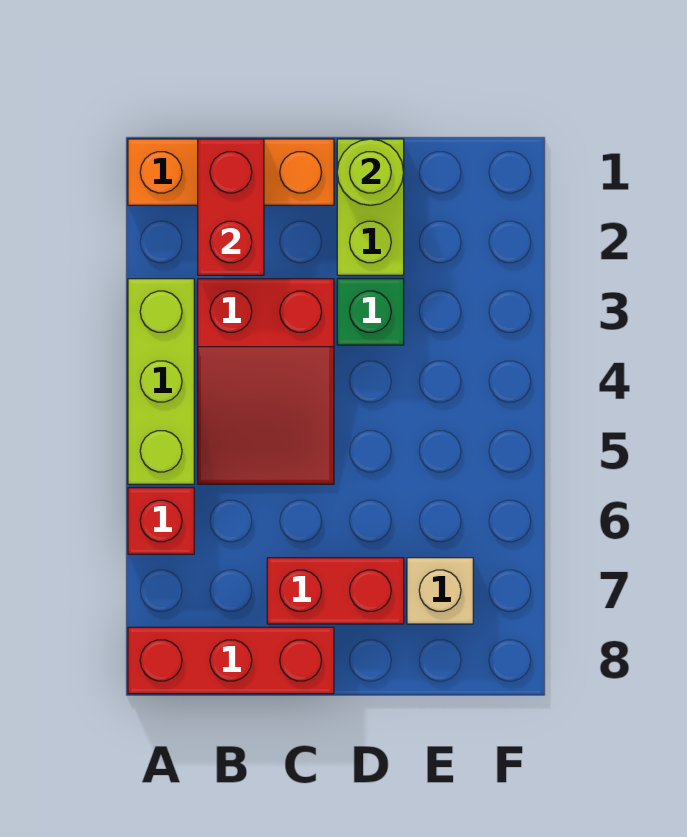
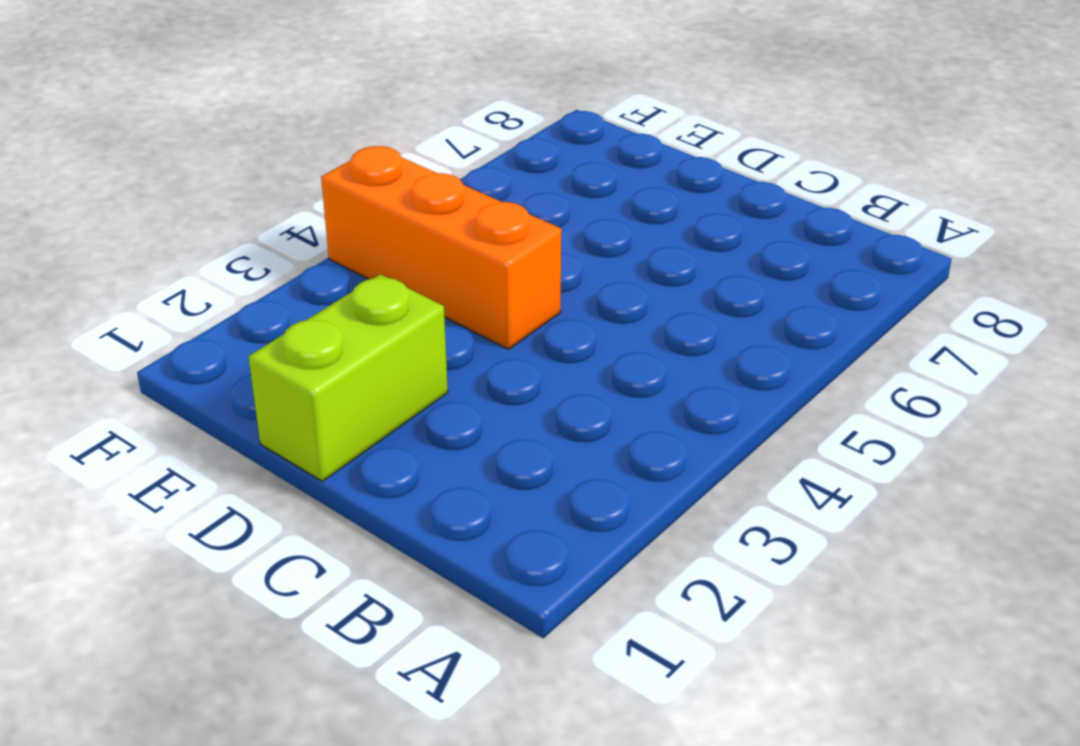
orange brick D4:F4 level 1 -> orange brick A1:C1 level 1
none -> lime brick A3:A5 level 1
none -> red brick A6 level 1

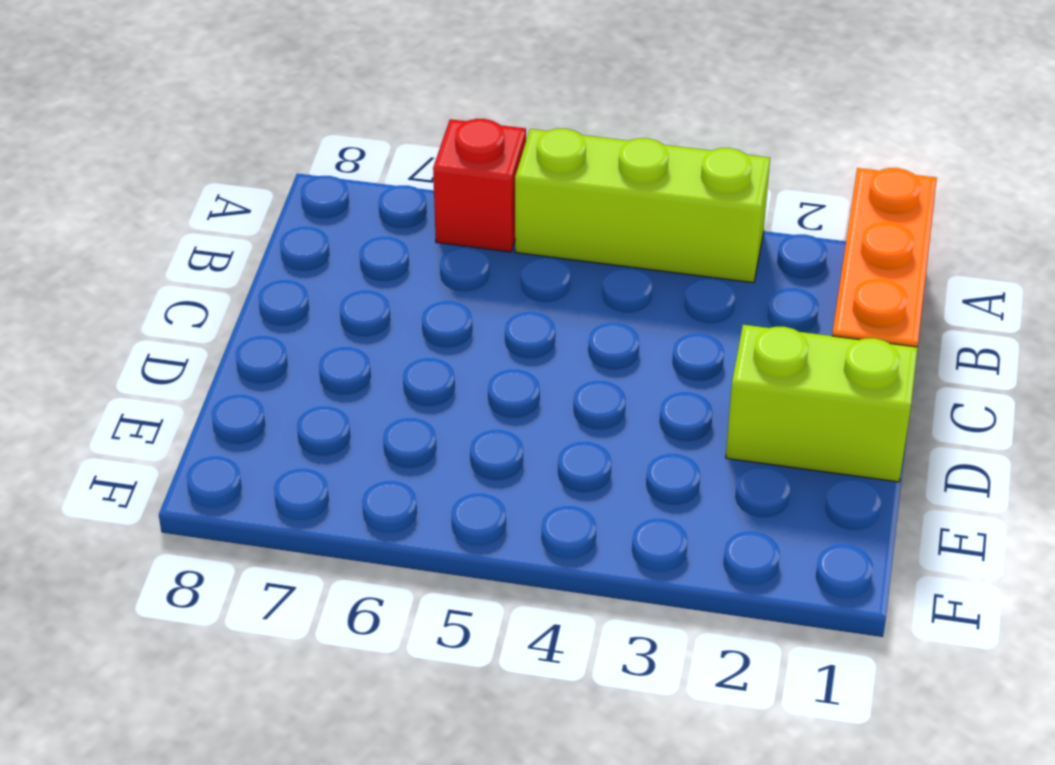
none -> red brick A8:C8 level 1
none -> red slope B3:C5 level 1 top 3

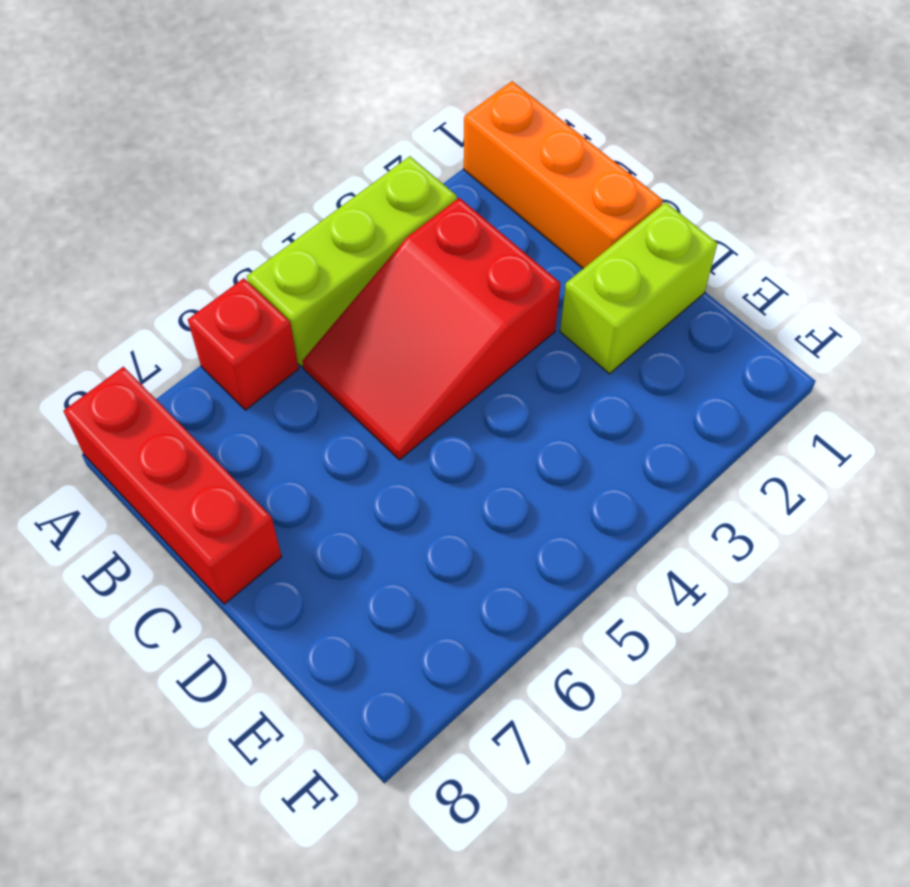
none -> red brick C7:D7 level 1
none -> green brick D3 level 1

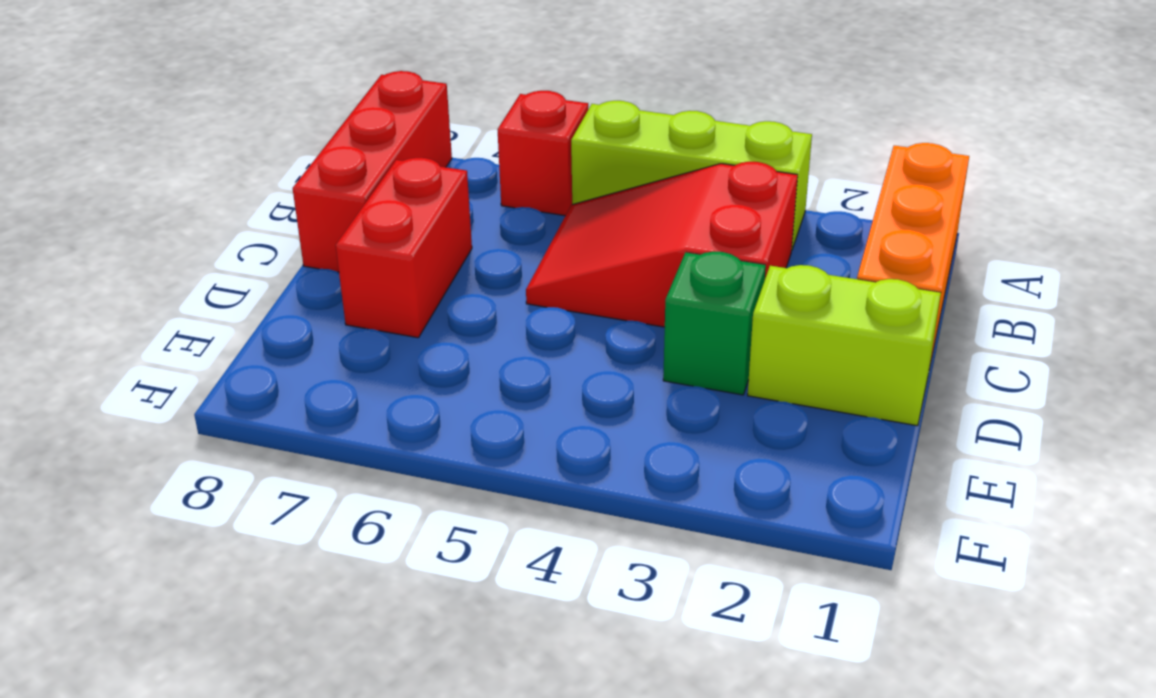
none -> tan brick E7 level 1
none -> red brick B1:B2 level 2

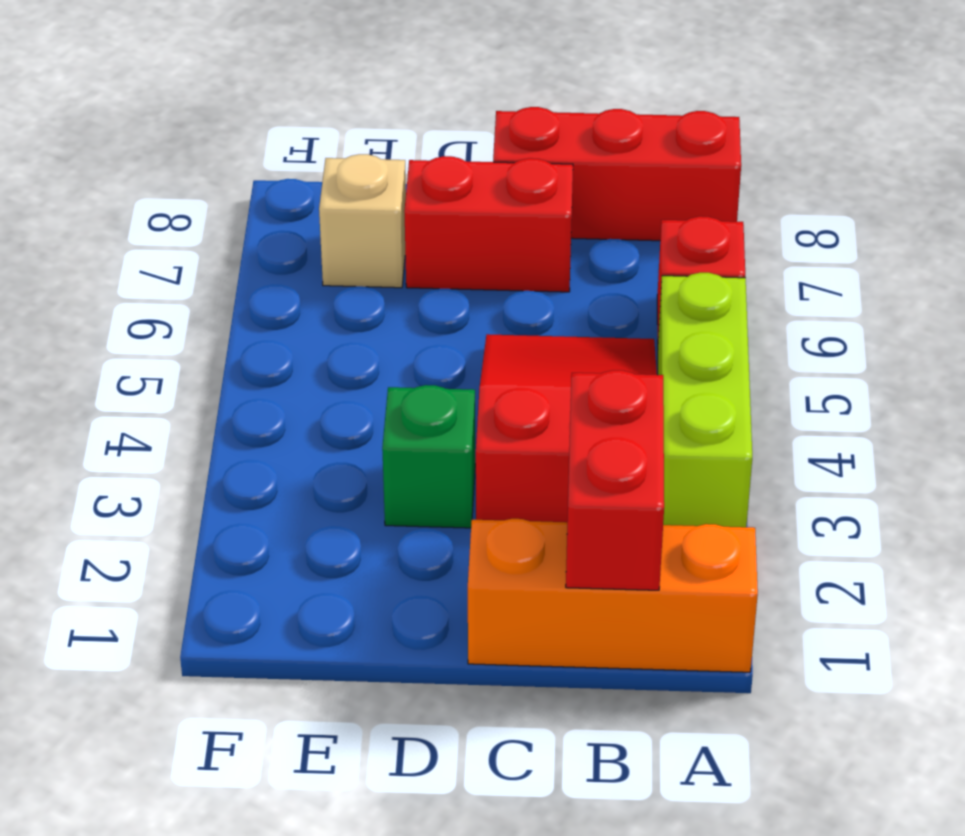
none -> lime brick D1:D2 level 1
none -> lime round brick D1 level 2

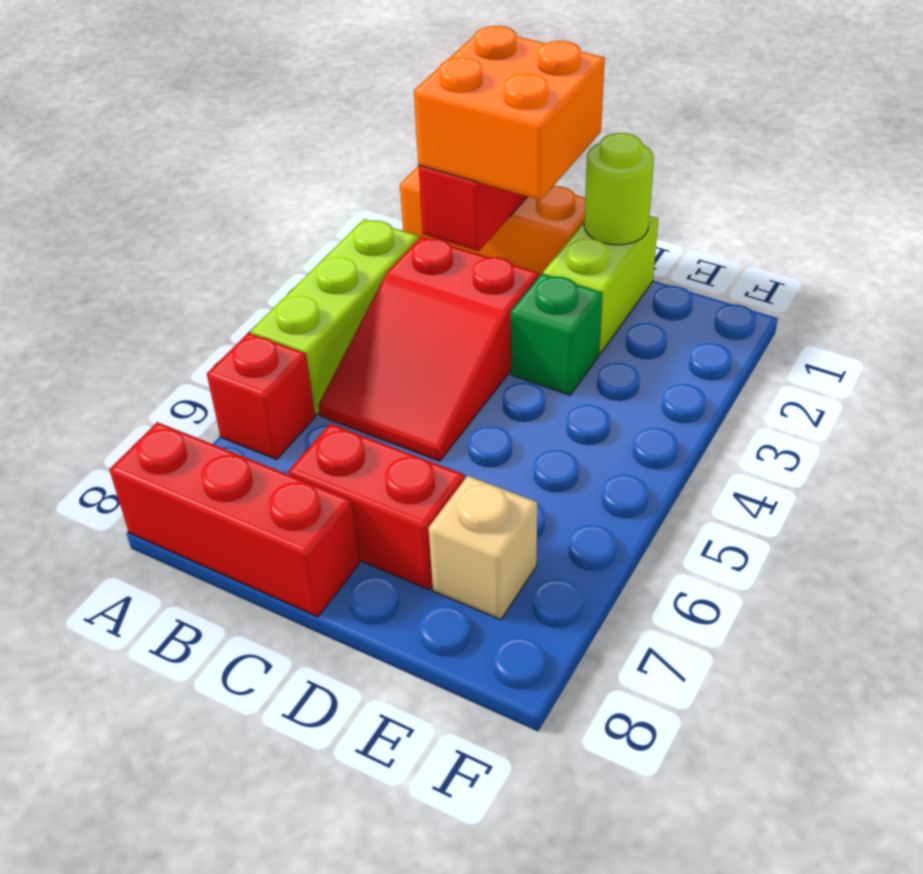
orange brick B1:C2 level 3 -> none

